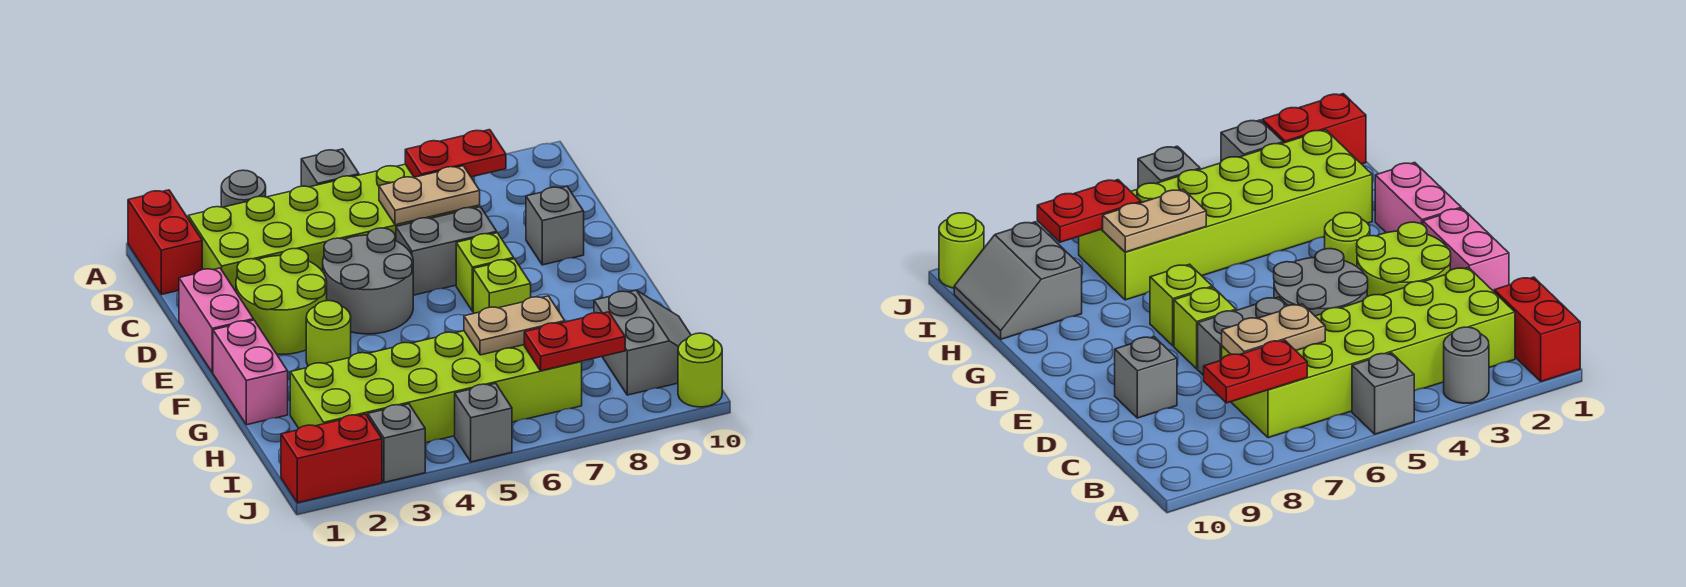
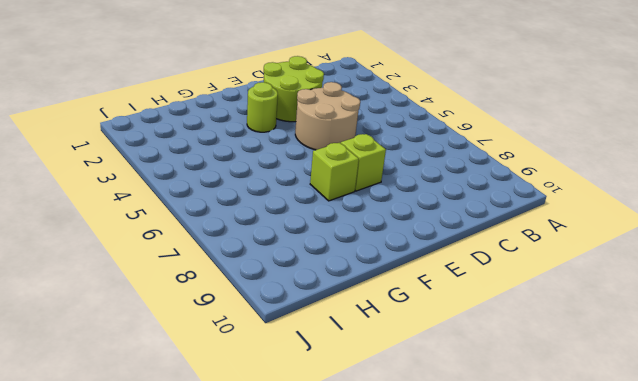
tan round brick D4:E5 level 1 -> grey round brick D4:E5 level 1
none -> red brick A1:B1 level 1
none -> grey round brick A3 level 1
none -> grey brick A5 level 1

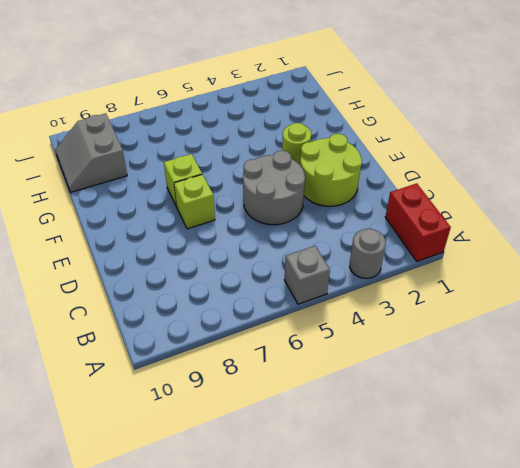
none -> lime brick B2:C7 level 1
none -> pink brick D1:E1 level 1
none -> grey brick D6:D7 level 1

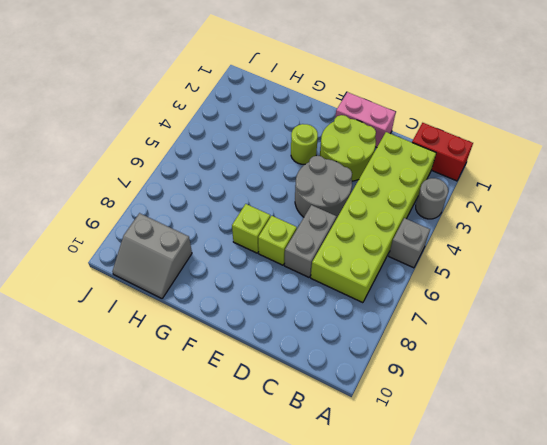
none -> grey brick D9 level 1
none -> pink brick F1:G1 level 1
none -> lime brick H2:I7 level 1

